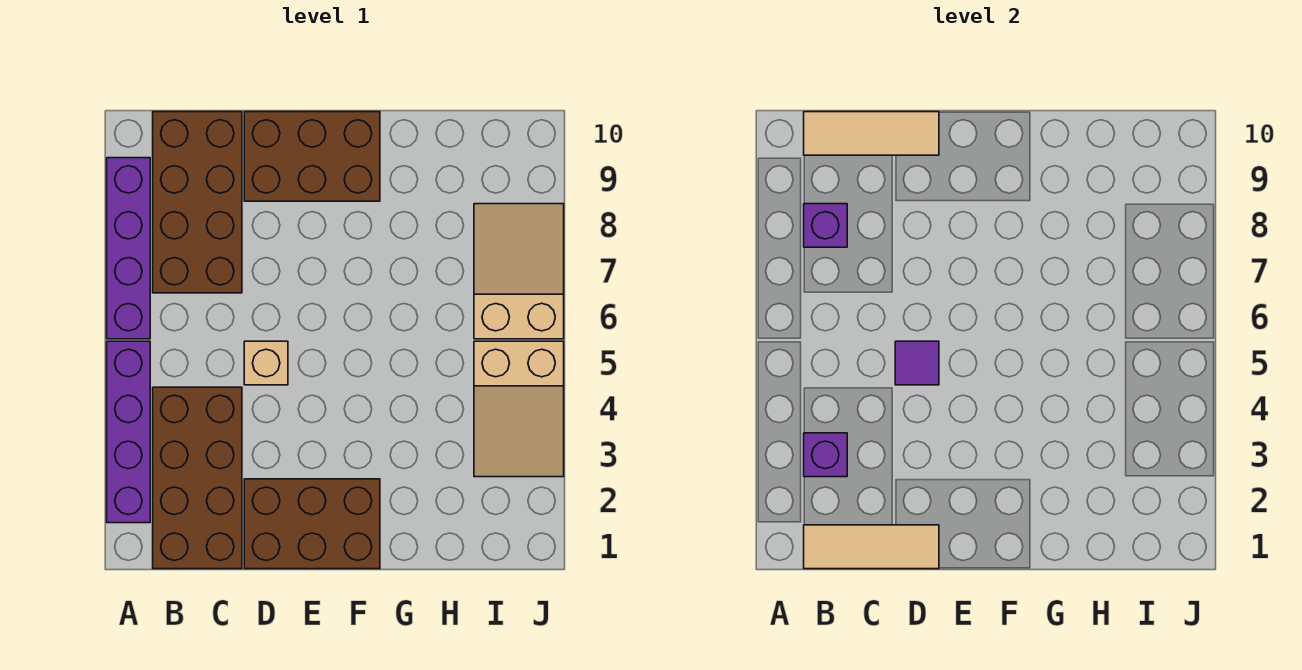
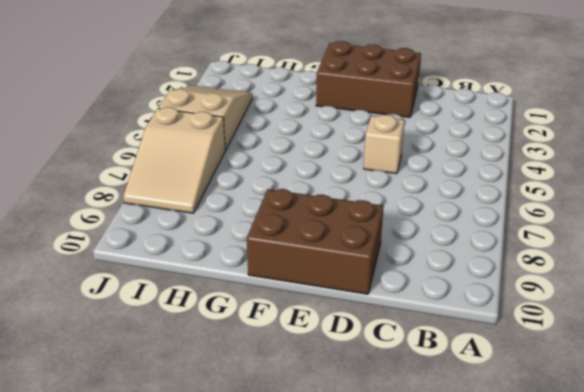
none -> purple brick A2:A5 level 1
none -> purple brick A6:A9 level 1
none -> brown brick B1:C4 level 1

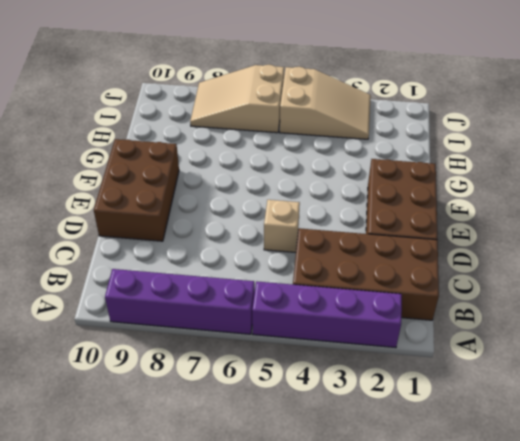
none -> brown brick B7:C10 level 1
none -> tan tile B1:D1 level 2
none -> purple brick B3 level 2

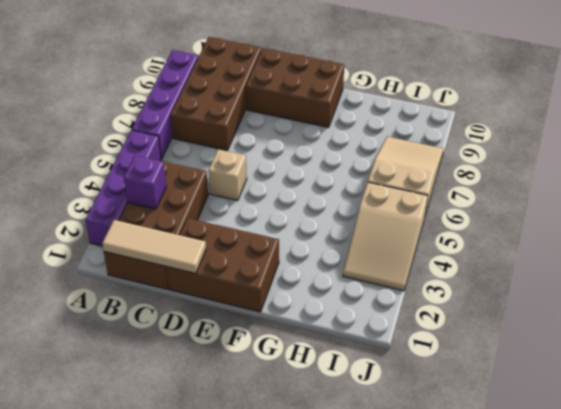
none -> purple brick B8 level 2
none -> tan tile B10:D10 level 2
none -> purple tile D5 level 2

